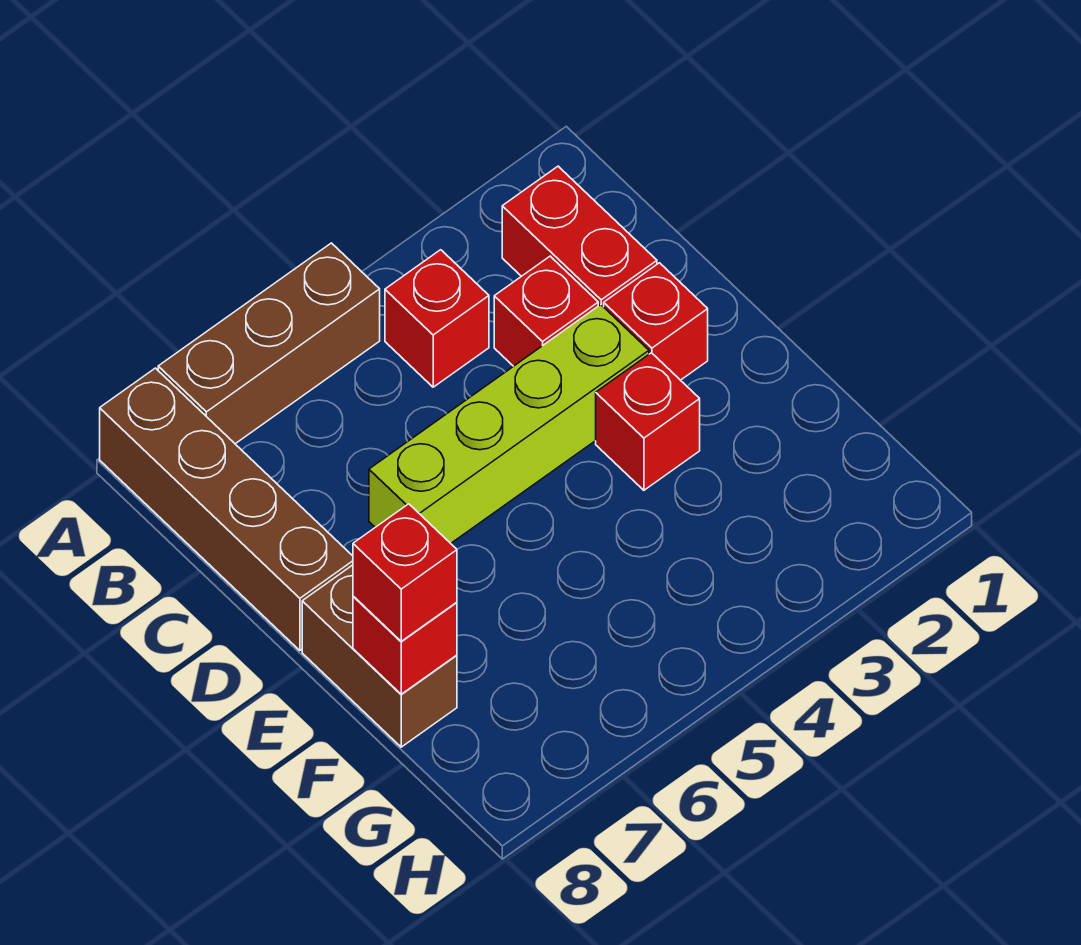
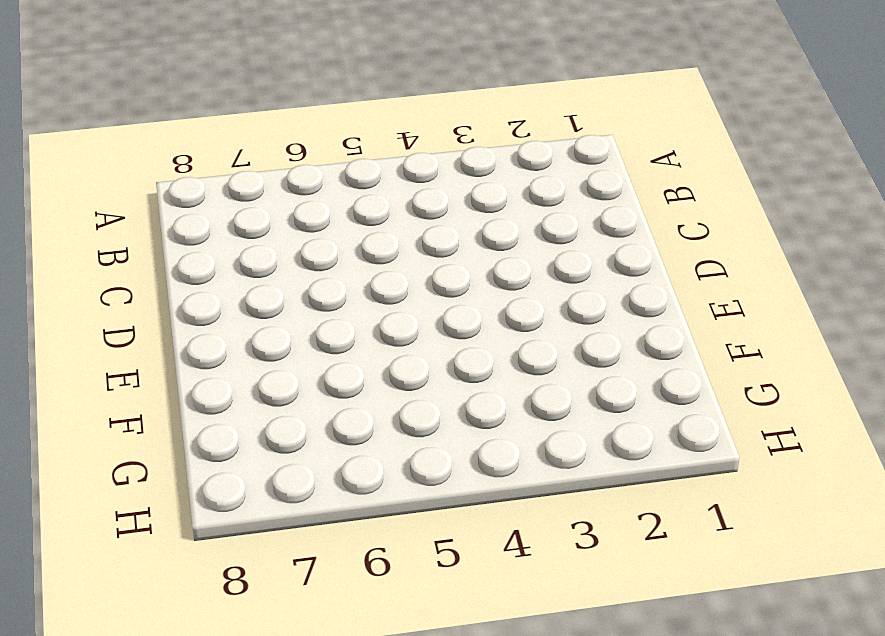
none -> brown brick A5:A7 level 1
none -> brown brick A8:D8 level 1

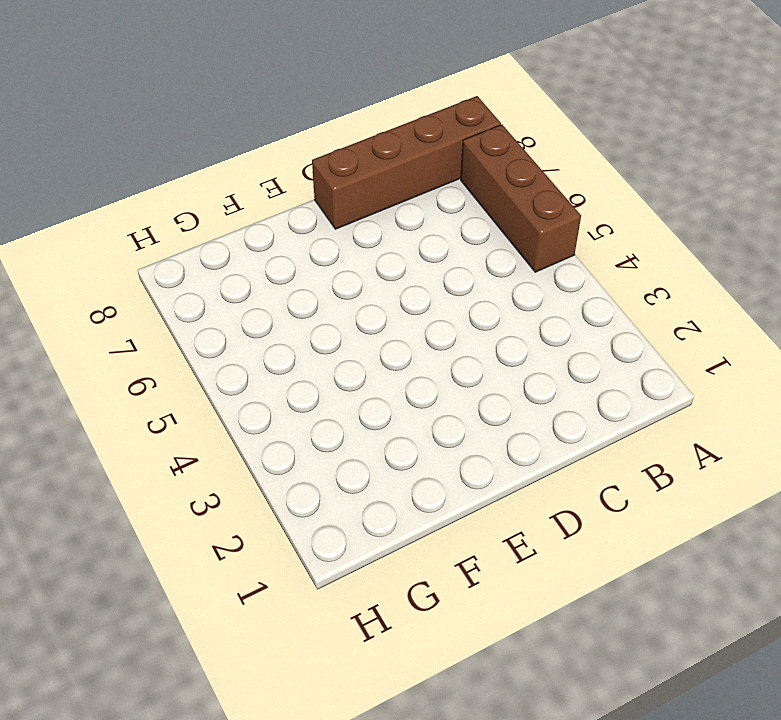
none -> red brick B2:C2 level 1
none -> red brick B4 level 1

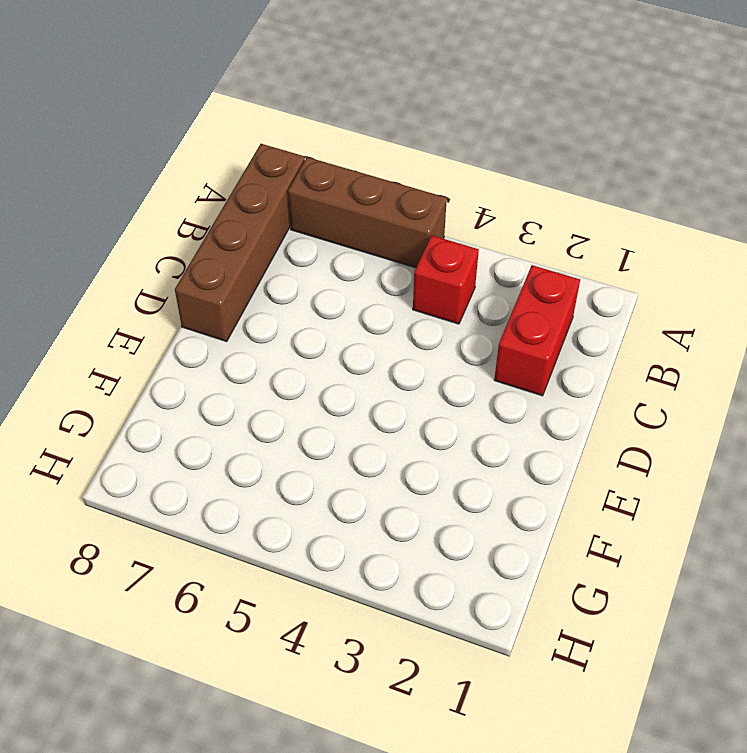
none -> red brick C3 level 1
none -> red brick D2 level 1

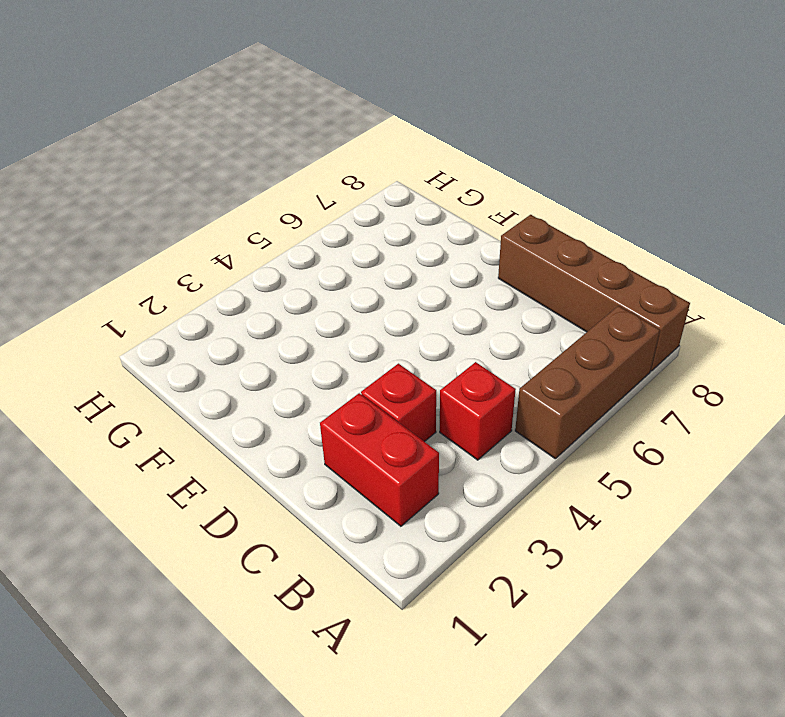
none -> red brick D2 level 1
none -> lime brick D3:D6 level 1

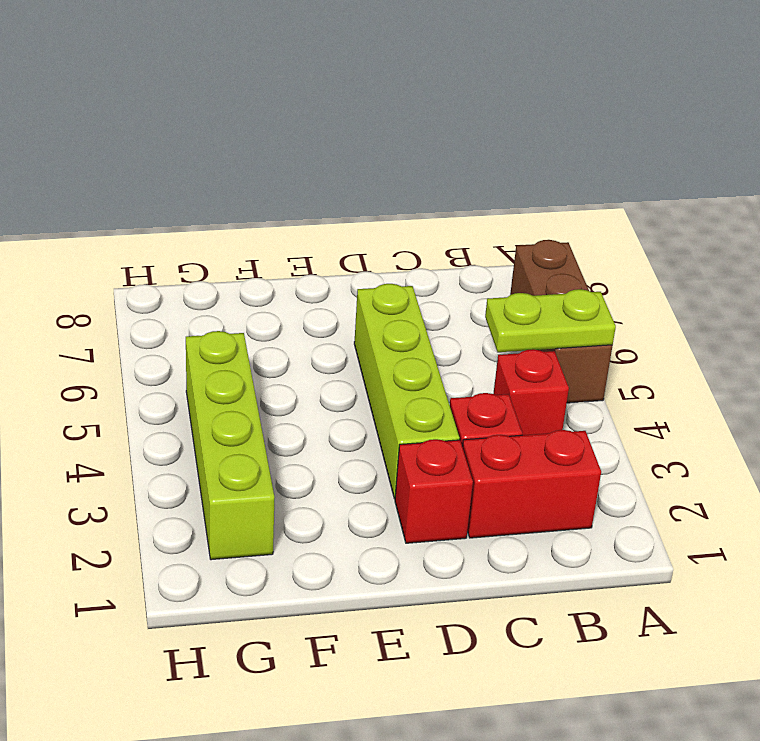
lime plate A5:B5 level 2 -> none
lime brick G2:G5 level 1 -> none
none -> brown brick A8:D8 level 1
none -> red brick E3 level 1

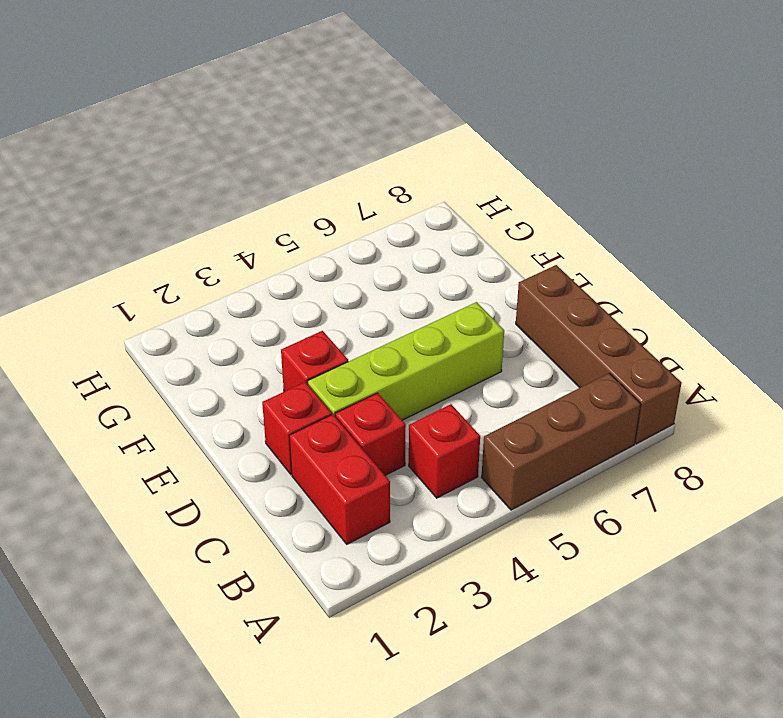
none -> brown brick E8:F8 level 1
none -> red brick F8 level 2

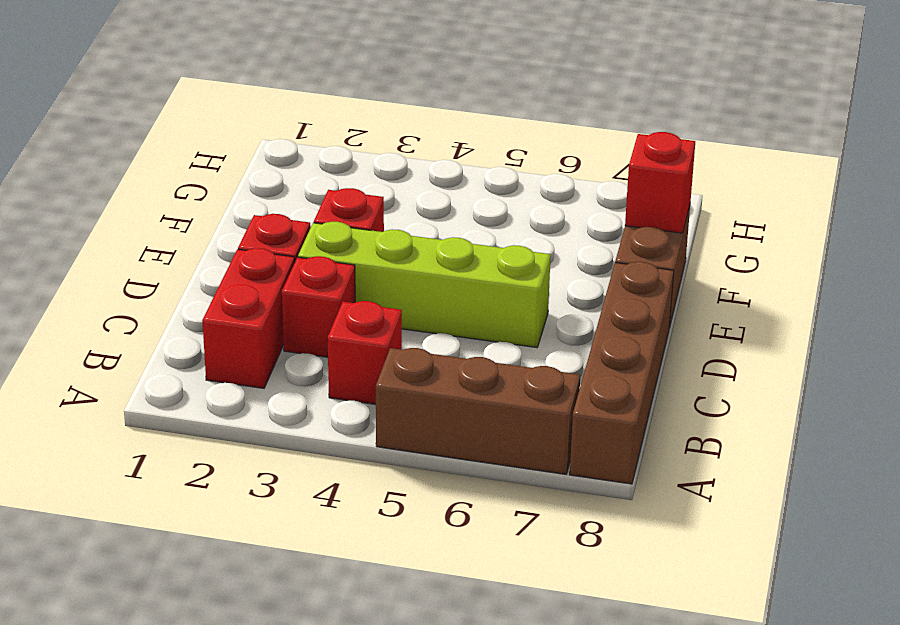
none -> red brick F8 level 3

